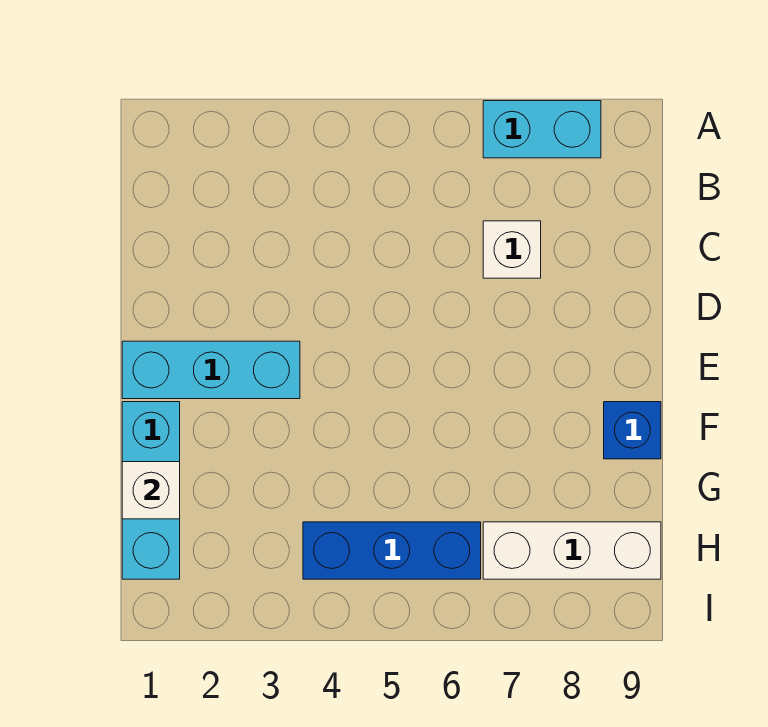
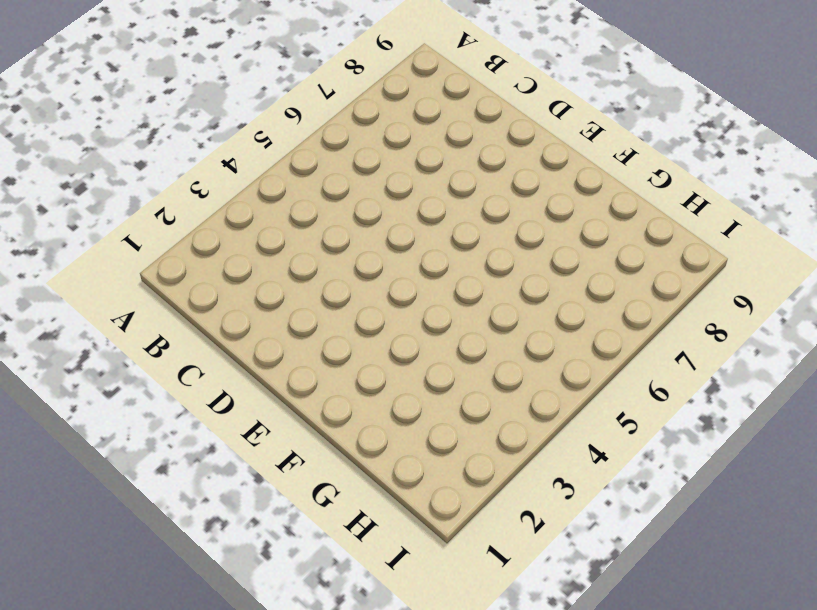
none -> cyan brick A7:A8 level 1
none -> white brick C7 level 1

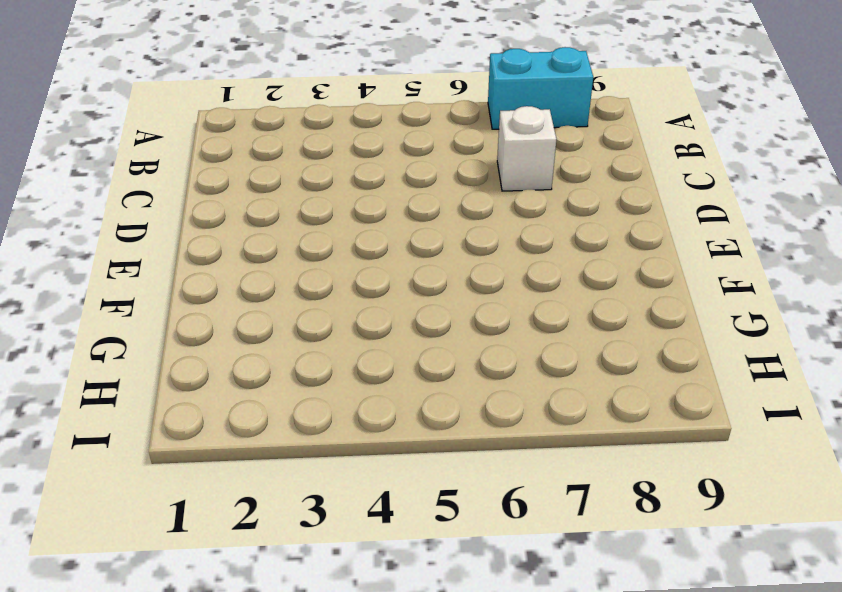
none -> cyan brick E1:E3 level 1
none -> cyan brick F1:H1 level 1

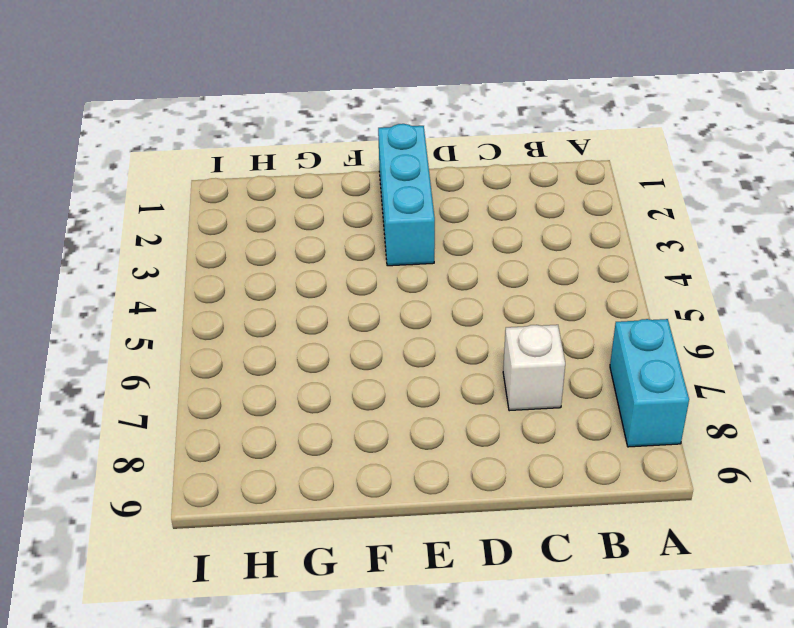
none -> cyan brick F1:H1 level 1
none -> blue brick F9 level 1

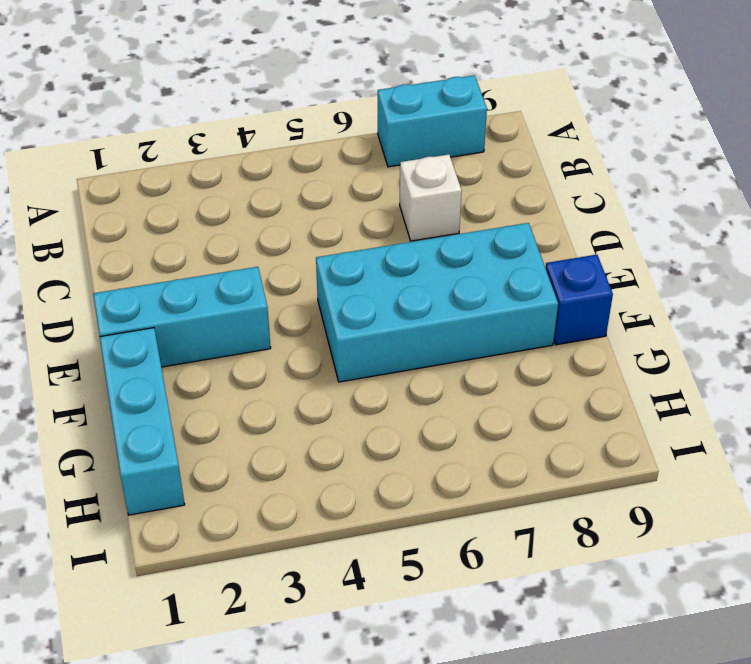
cyan brick E5:F8 level 1 -> none
none -> blue brick H4:H6 level 1
none -> white brick H7:H9 level 1

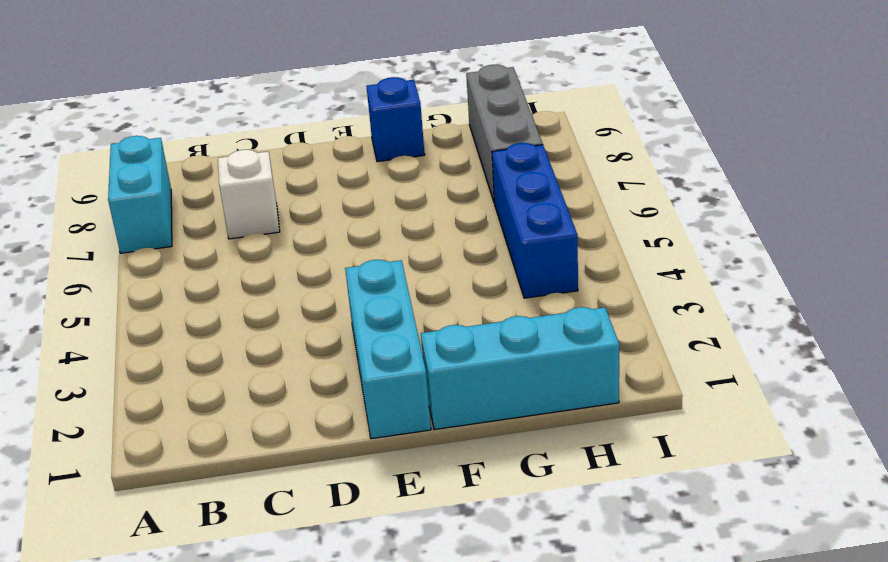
grey brick H7:H9 level 1 -> white brick H7:H9 level 1
none -> white brick G1 level 2

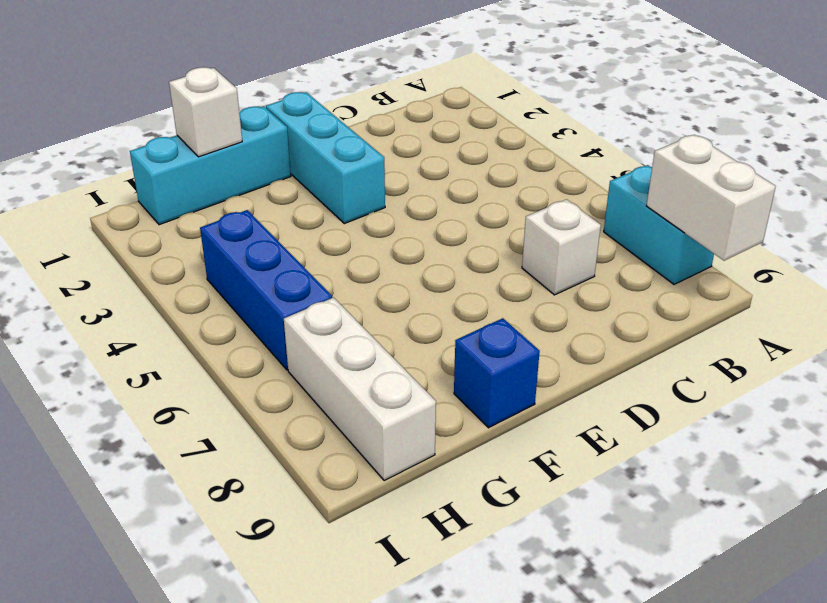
white brick A8:A9 level 2 -> none

